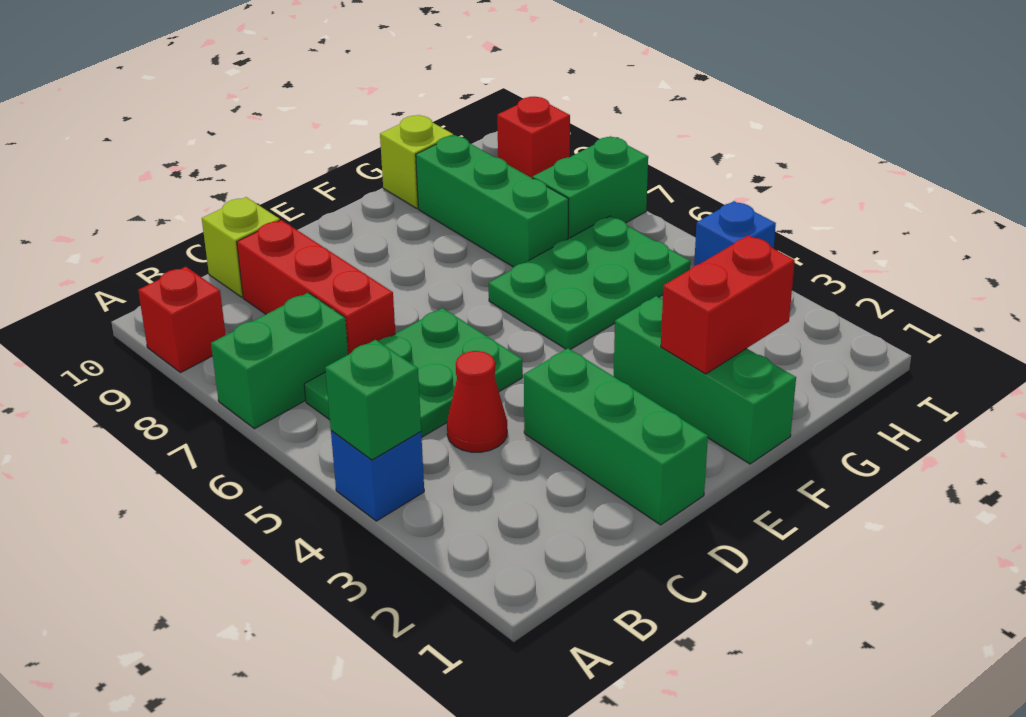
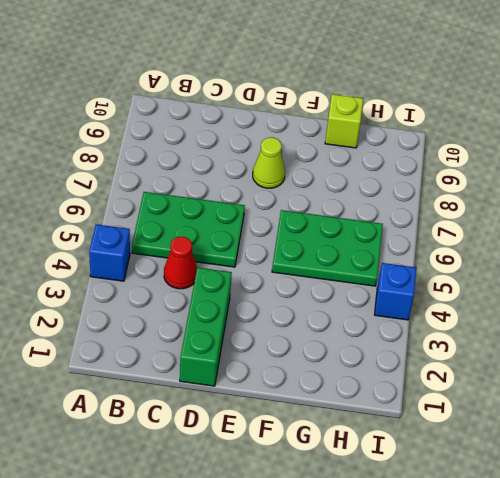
lime cone E8 level 1 -> none
none -> green brick A7:B7 level 1
none -> red brick A9 level 1
none -> red brick C7:C9 level 1

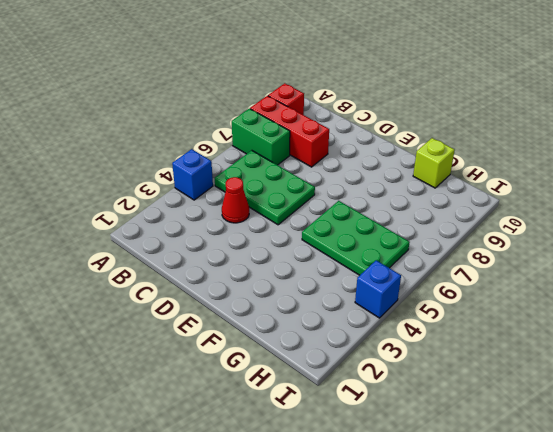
red brick A8:C8 level 1 -> red brick C7:C9 level 1
none -> lime brick C10 level 1
none -> green brick D1:D3 level 1
none -> green brick F1:F3 level 1

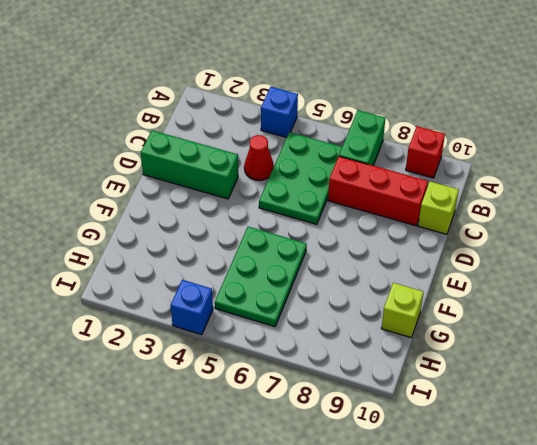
none -> green brick F1:F3 level 1
none -> green brick G7:G9 level 1
none -> green brick H7:I7 level 1

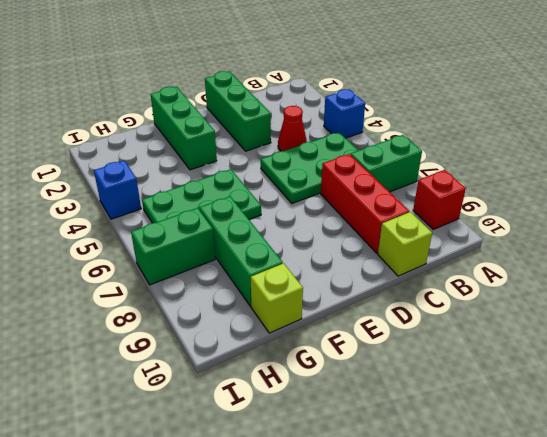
none -> red brick I9 level 1
none -> green brick A4 level 2
none -> red brick F2:G2 level 2

